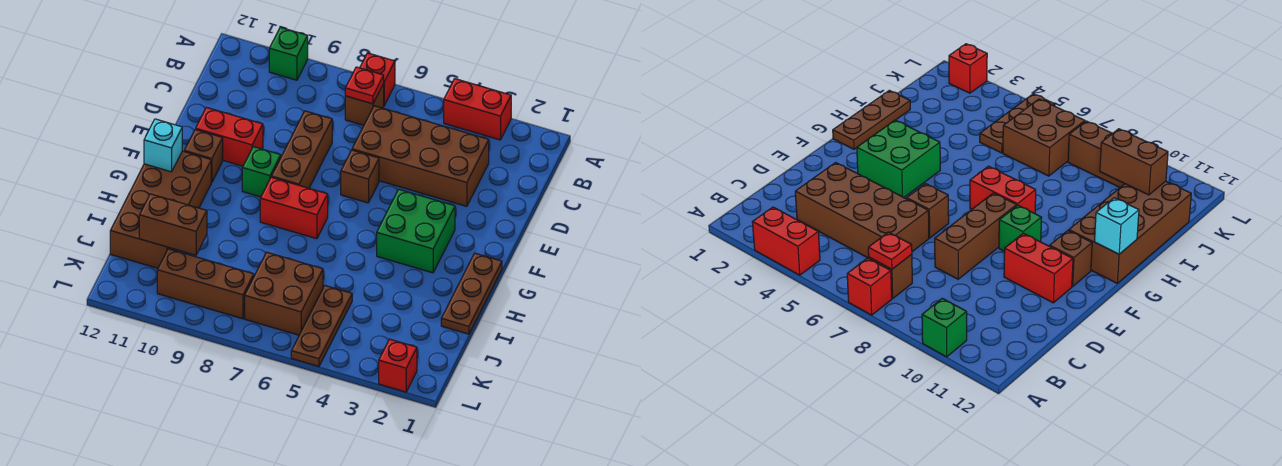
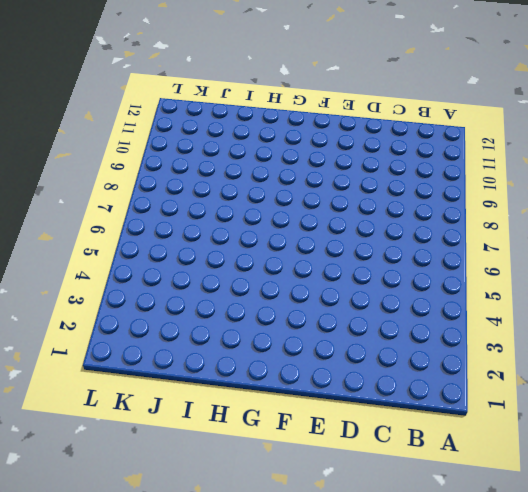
none -> red brick A3:A4 level 1
none -> red brick A7 level 1
none -> green brick A10 level 1

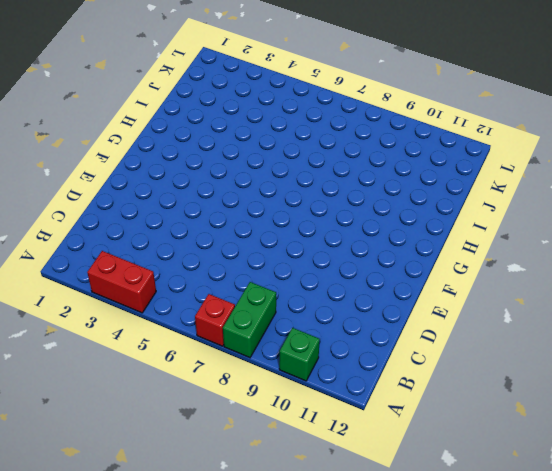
green brick A8:B8 level 1 -> none
none -> brown brick B7 level 1
none -> brown brick C3:D6 level 1
none -> brown brick D8:F8 level 1

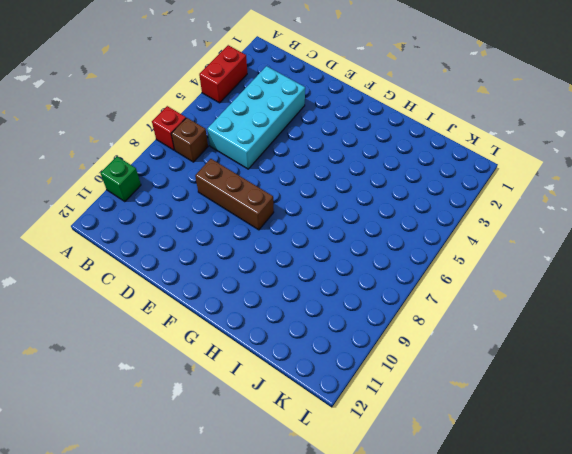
cyan brick C3:D6 level 1 -> brown brick C3:D6 level 1
none -> brown brick E6 level 1
none -> red brick E10:E11 level 1
none -> green brick F3:G4 level 1

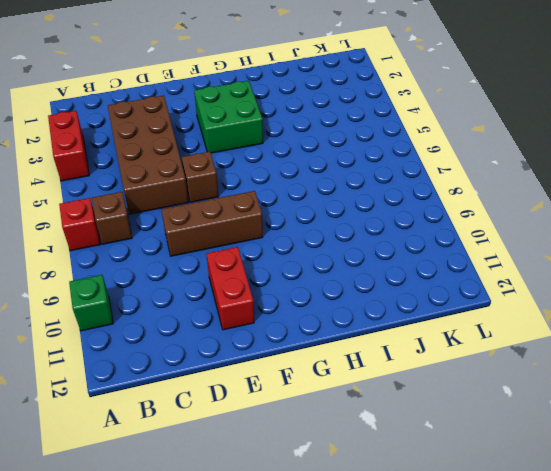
none -> green brick F9 level 1
none -> brown brick F11 level 1
none -> brown plate G1:I1 level 1

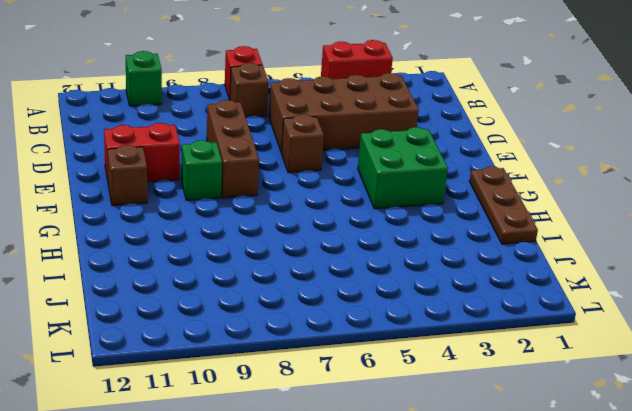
none -> red brick G7:G8 level 1
none -> brown brick G11:J12 level 1
none -> brown plate J5:L5 level 1

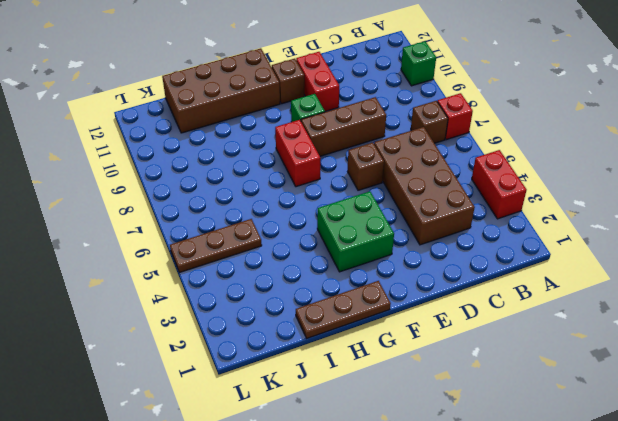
none -> brown brick J6:K7 level 1
none -> brown brick K8:K10 level 1
none -> red brick L2 level 1

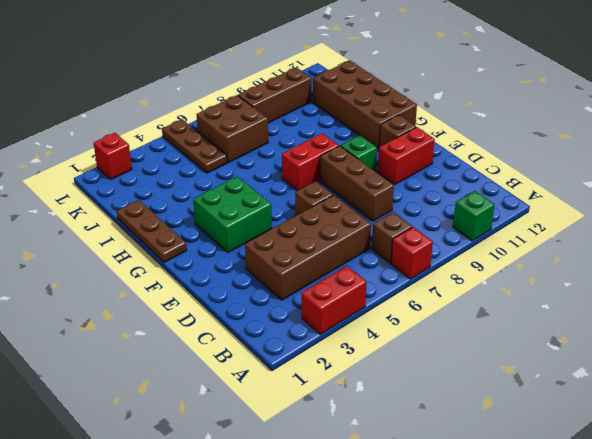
none -> red plate B7 level 2
none -> cyan brick G12 level 2
none -> brown brick J10:J11 level 2

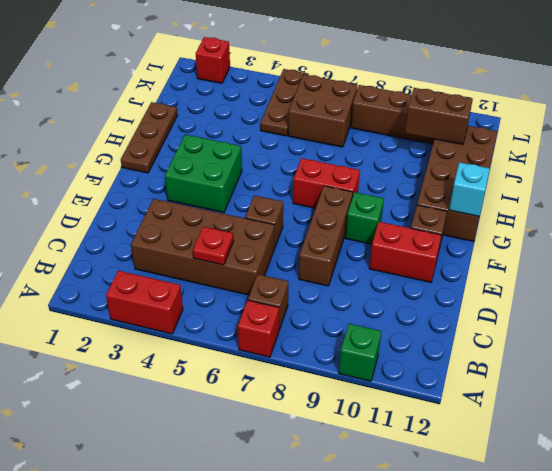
red plate C5 level 2 -> red plate B7 level 2

